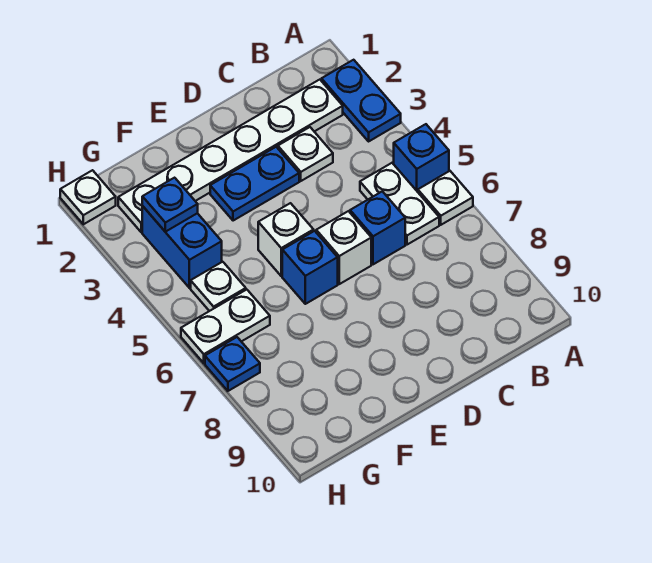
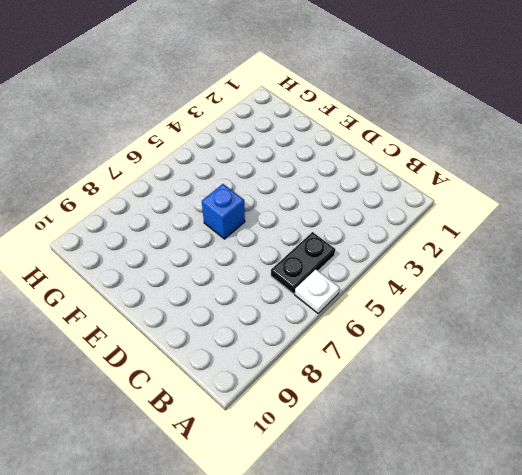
black plate B5:B6 level 1 -> white plate B5:B6 level 1
none -> blue plate A2:A3 level 1
none -> blue brick A5 level 1
none -> white plate B2:G2 level 1

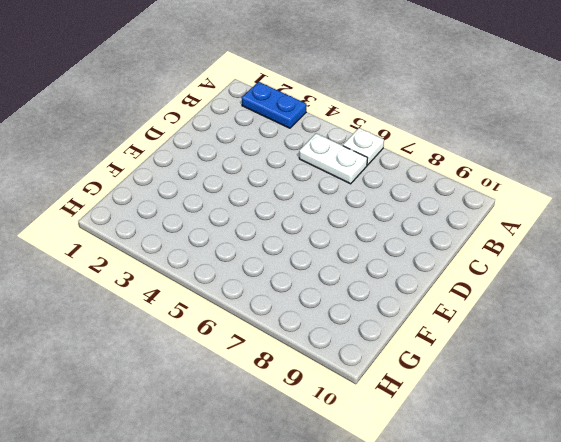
none -> blue brick A5 level 1
none -> white plate B2:G2 level 1
none -> white plate C3 level 1

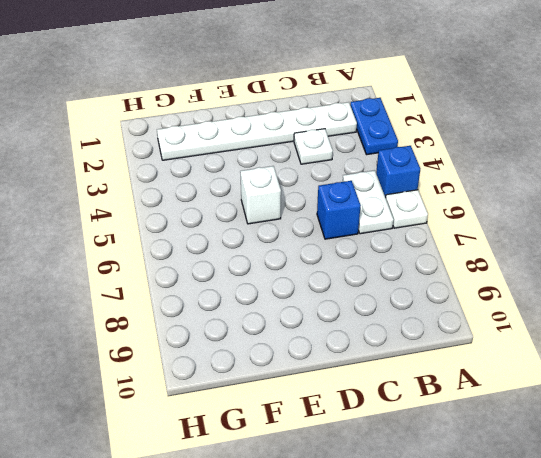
none -> blue plate D3:E3 level 1
none -> white brick D6 level 1
none -> blue brick E6 level 1

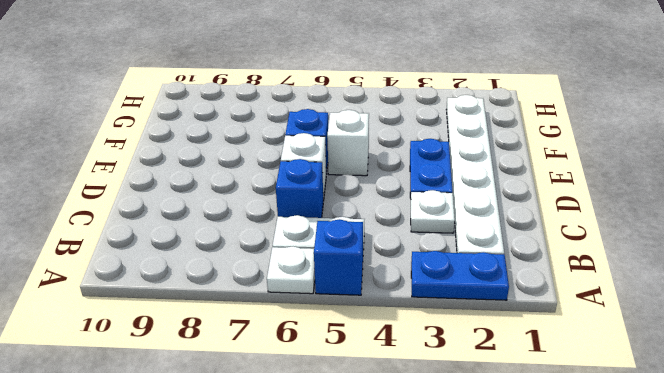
none -> blue brick G3:G4 level 1
none -> white plate G5 level 1
none -> white plate G6:H6 level 1

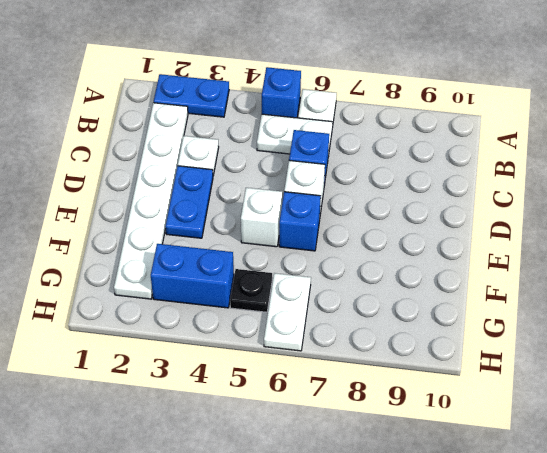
black plate G5 level 1 -> white plate G5 level 1
none -> white plate H1 level 1
none -> blue plate H7 level 1
none -> blue plate G3 level 2

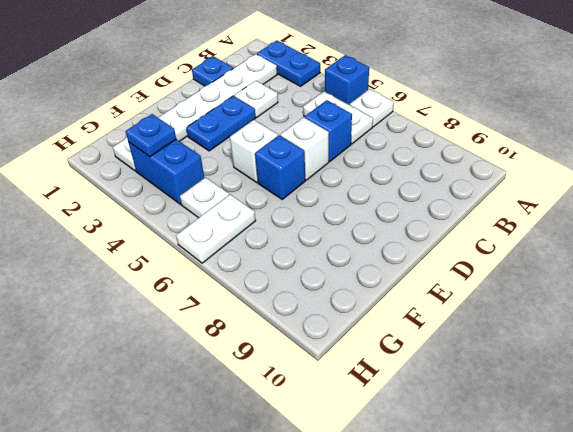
blue plate C1 level 1 -> blue plate H7 level 1
none -> white plate H1 level 1

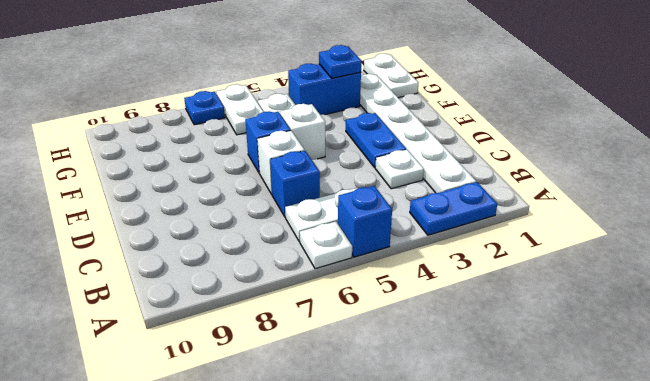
white plate G1:H1 level 1 -> white plate H1 level 1

